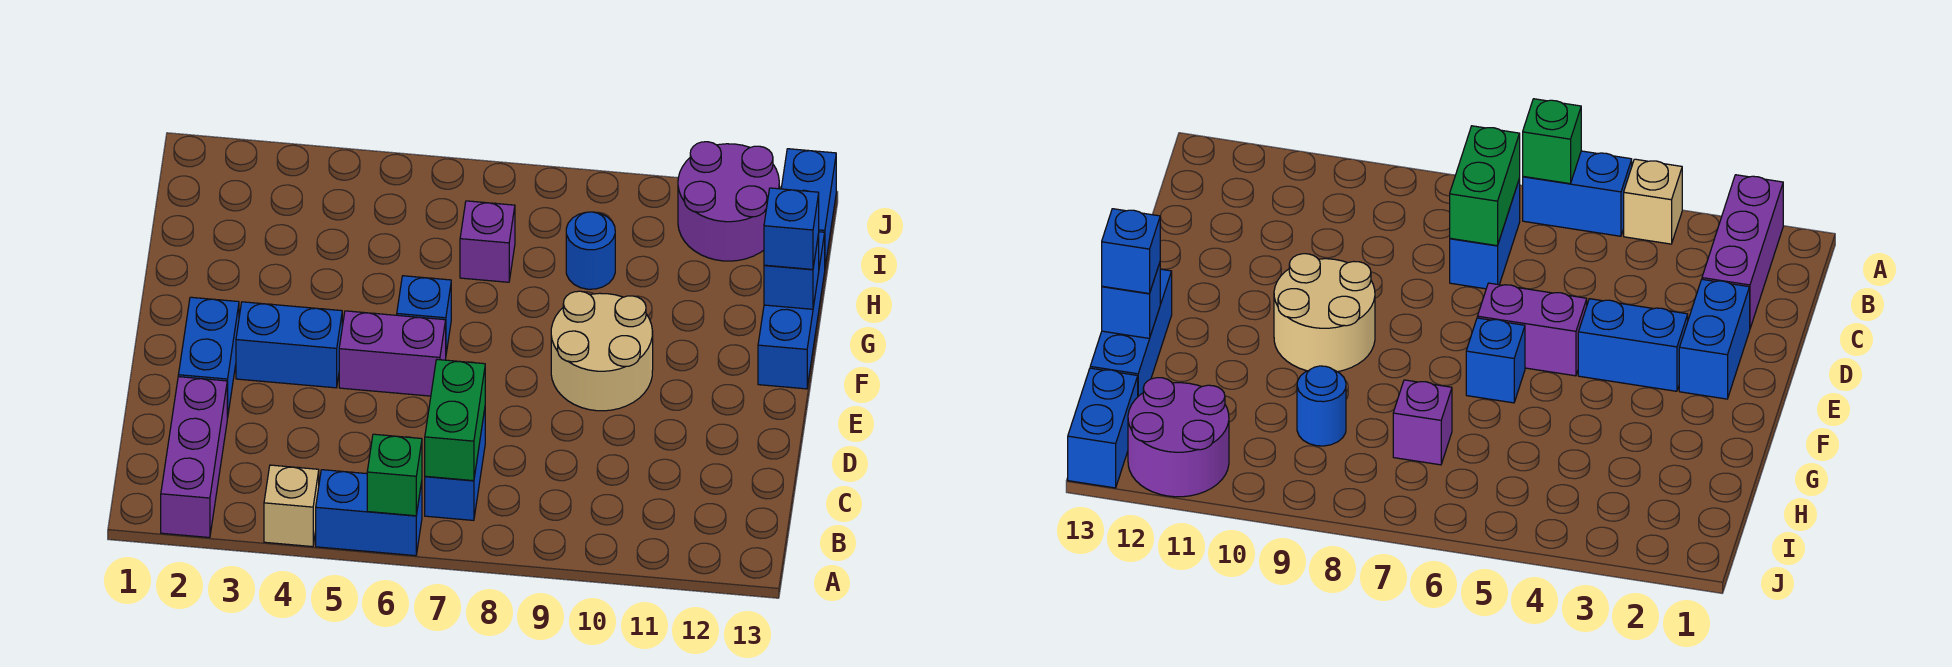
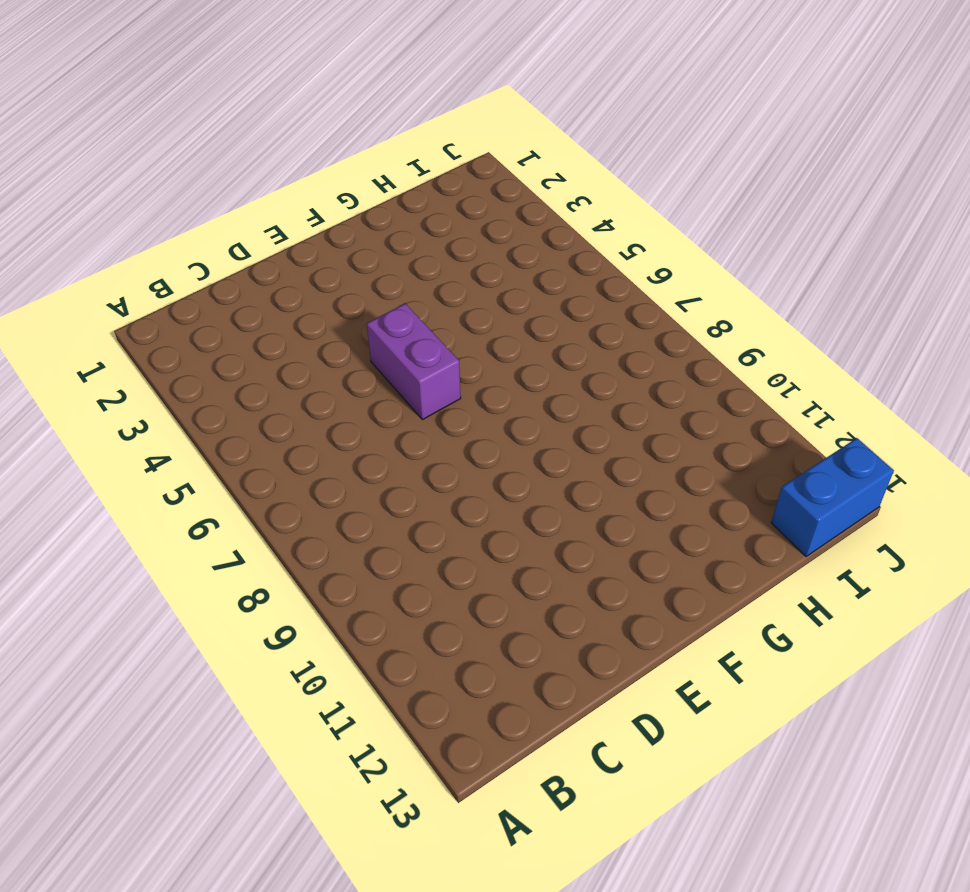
none -> purple brick A2:C2 level 1
none -> tan brick A4 level 1
none -> blue brick A5:A6 level 1

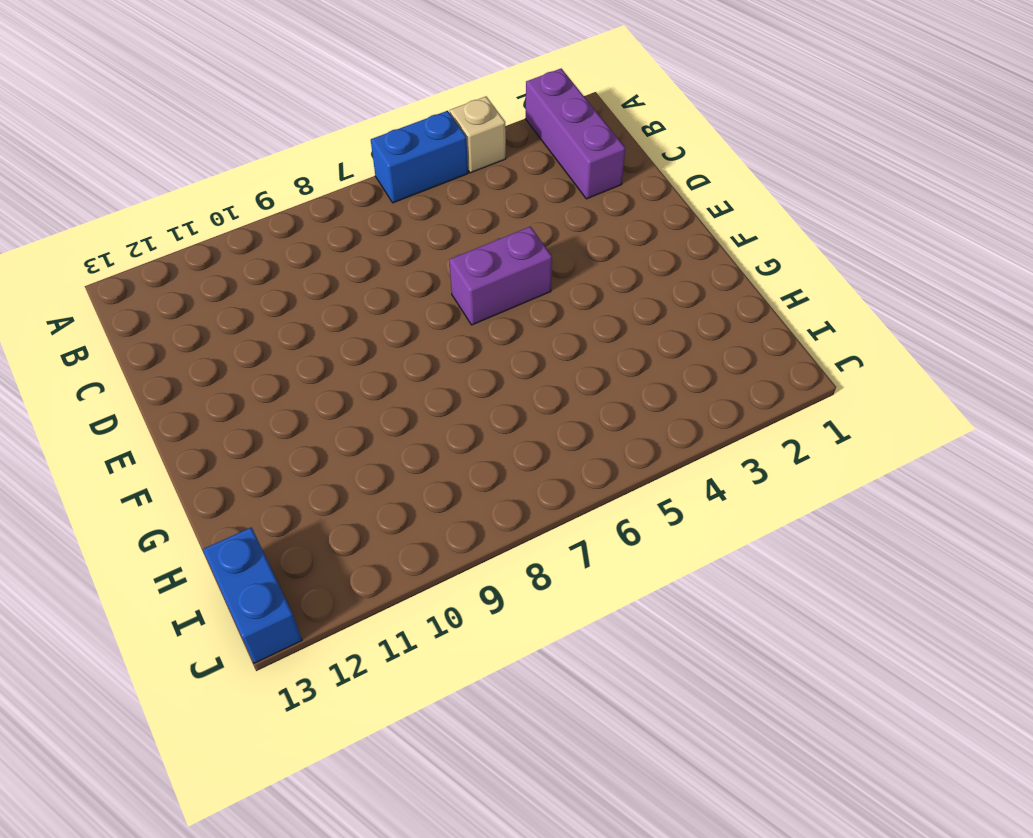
none -> blue brick B7:C7 level 1
none -> blue brick D2:E2 level 1
none -> blue brick E3:E4 level 1

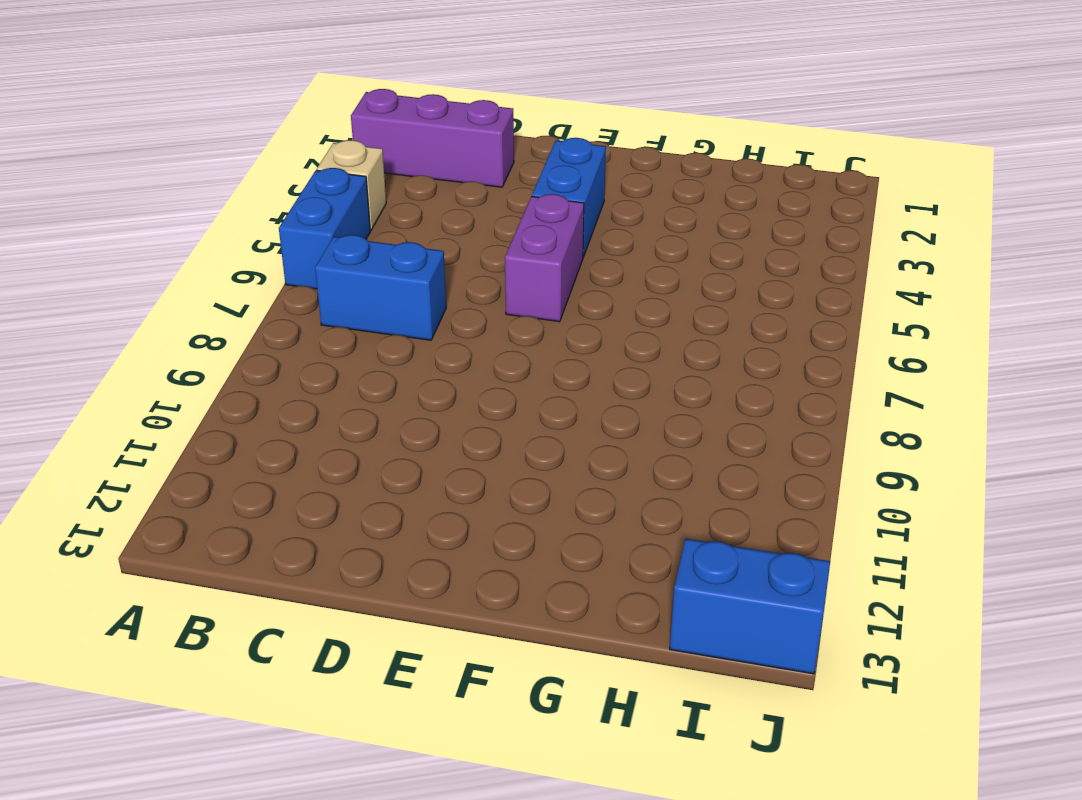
none -> blue brick D2:E2 level 1
none -> tan round brick E9:F10 level 1
none -> blue brick F6 level 1

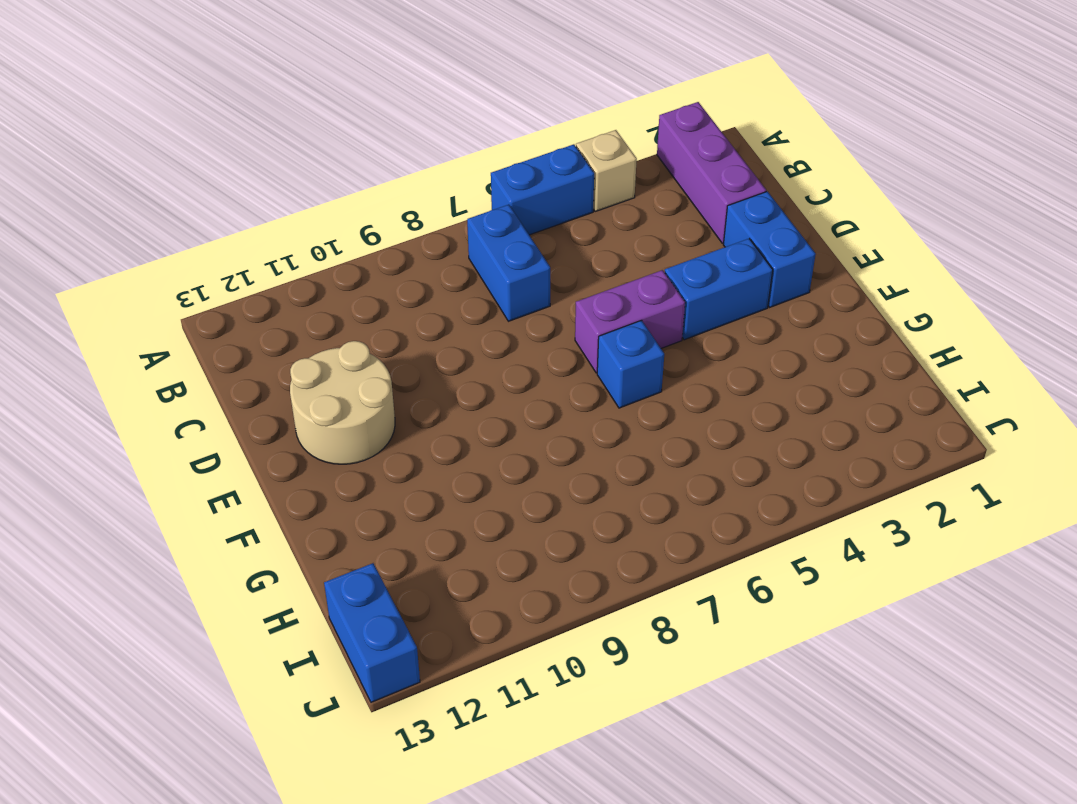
tan round brick D11:E12 level 1 -> tan round brick E9:F10 level 1
none -> blue brick F13:H13 level 1
none -> purple brick H7 level 1
none -> blue round brick H9 level 1

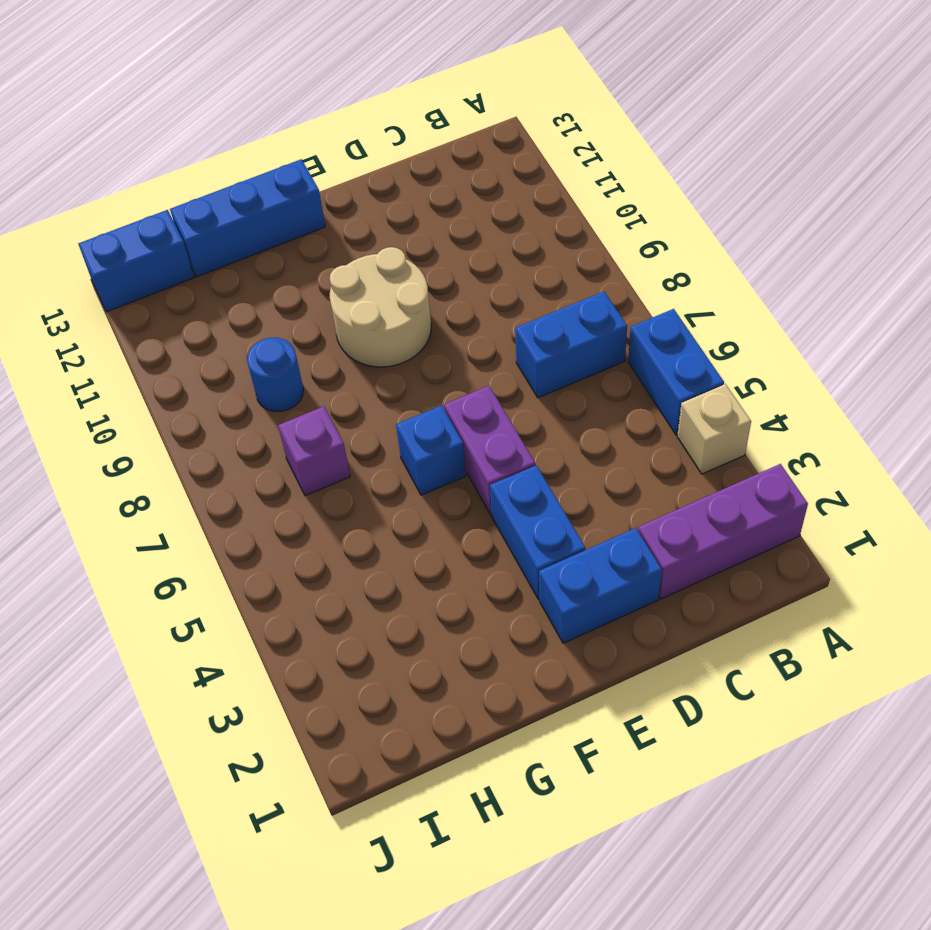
none -> purple round brick I11:J12 level 1
none -> green brick A6 level 2
none -> green brick B7:C7 level 2

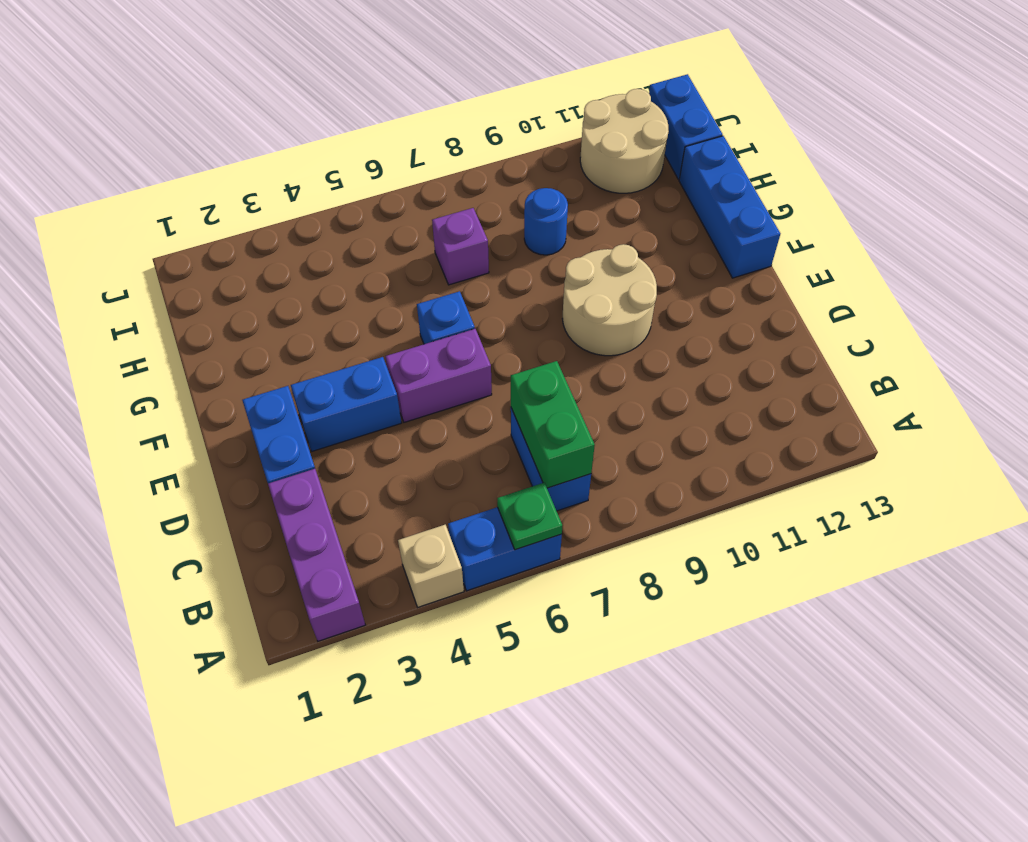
green plate A6 level 2 -> green brick A6 level 2
tan round brick I11:J12 level 1 -> purple round brick I11:J12 level 1
none -> blue brick G13 level 2
none -> blue brick G13 level 3

